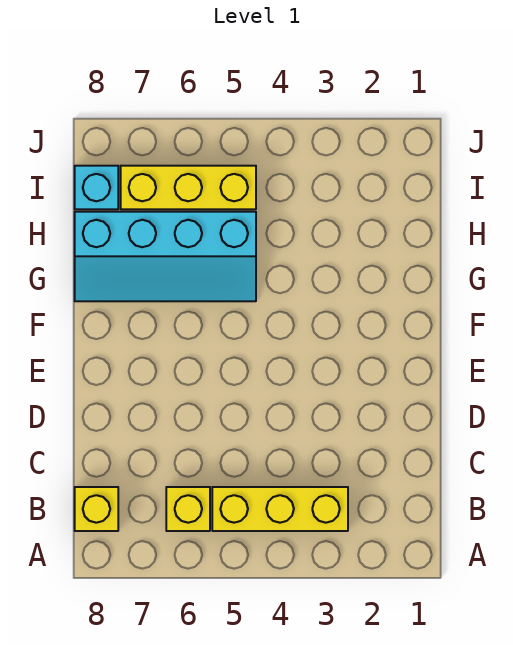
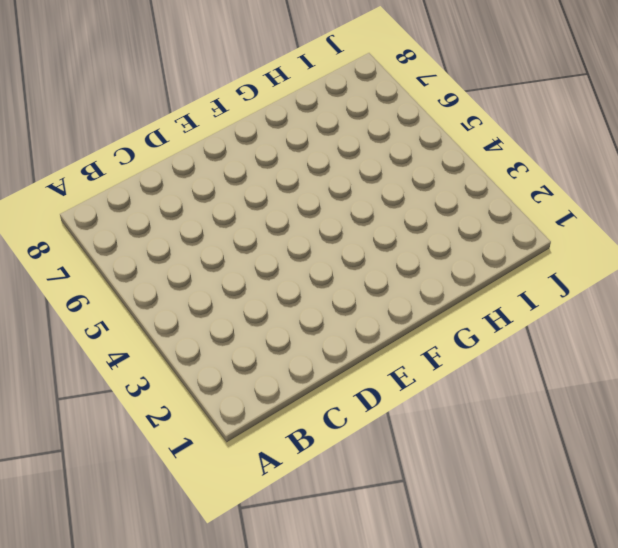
none -> yellow brick B3:B5 level 1
none -> yellow brick B6 level 1

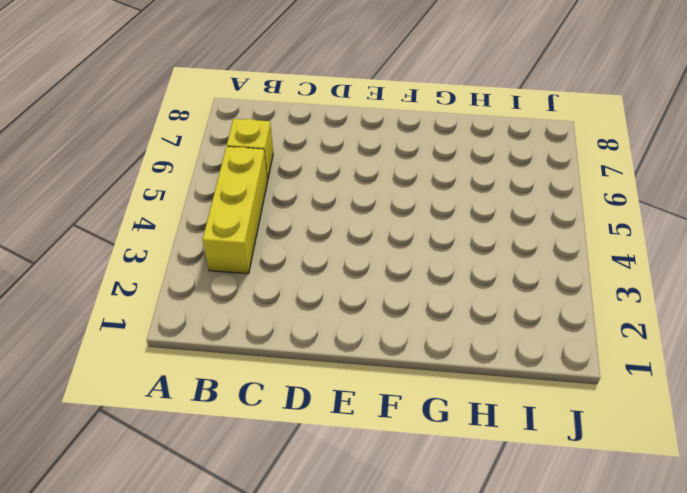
none -> yellow brick B8 level 1
none -> cyan slope G5:H8 level 1 top H

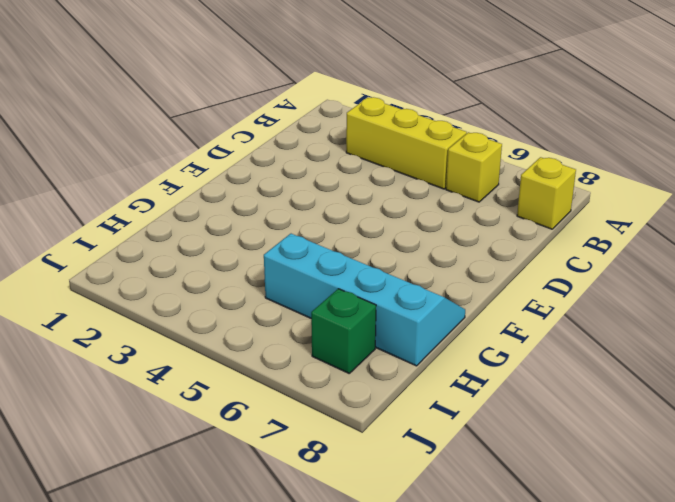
green brick I7 level 1 -> yellow brick I5:I7 level 1
none -> cyan brick I8 level 1

